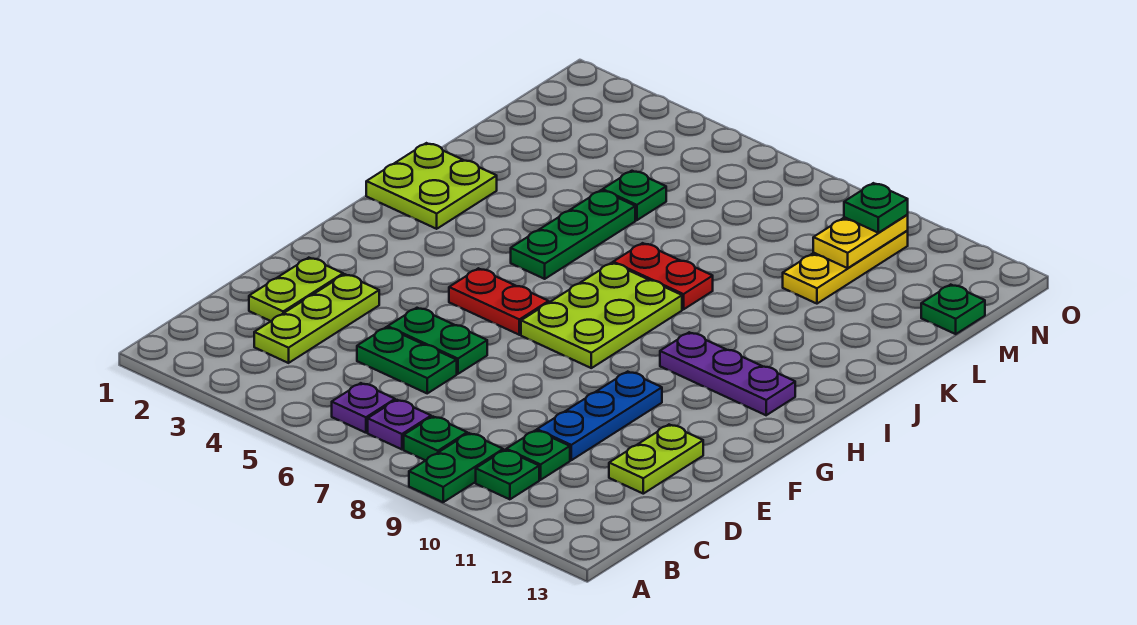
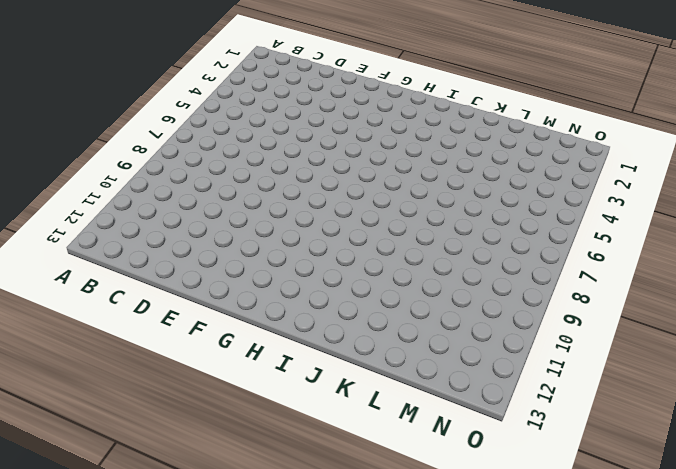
none -> green plate A9:B9 level 1
none -> purple plate B6 level 1
none -> purple plate B7 level 1

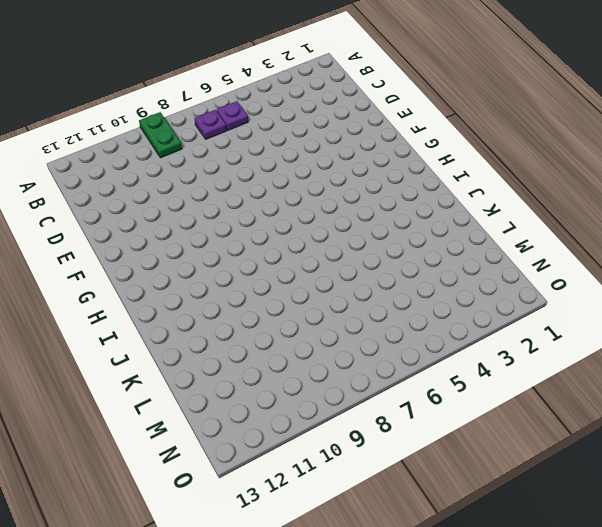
none -> green plate B8 level 1
none -> green plate B10 level 1
none -> lime plate C3:E3 level 1

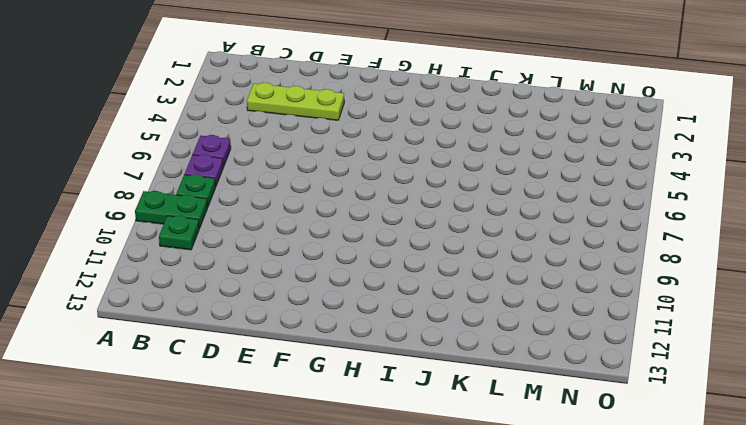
none -> green plate C10 level 1
none -> lime plate D2:E2 level 1
none -> green plate D5:D6 level 1

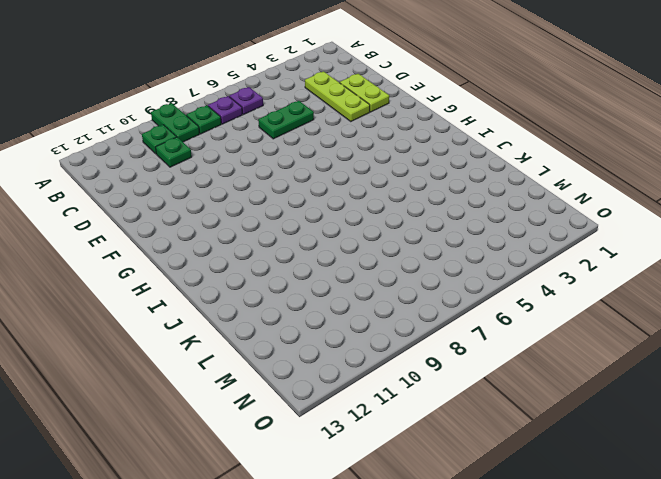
none -> blue plate D10:F10 level 1
none -> lime plate D12:E12 level 1
none -> green plate E5:E6 level 1

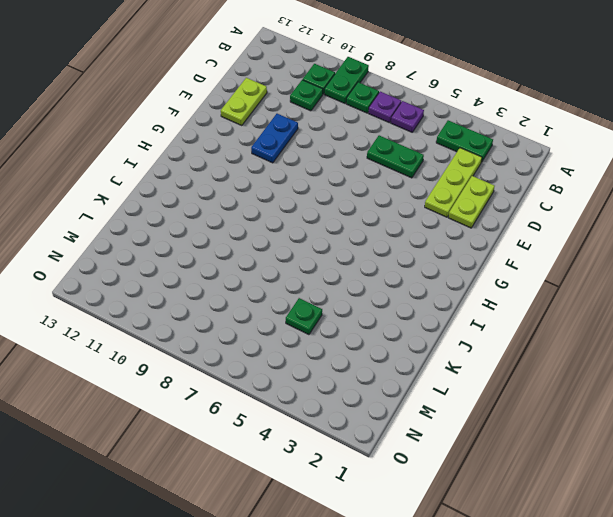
green plate B3:B4 level 1 -> green plate E5:E6 level 1
blue plate E10:F10 level 1 -> blue plate D10:F10 level 1
none -> red plate G5:G6 level 1
none -> lime plate G7:I8 level 1
none -> purple plate H10:H12 level 1

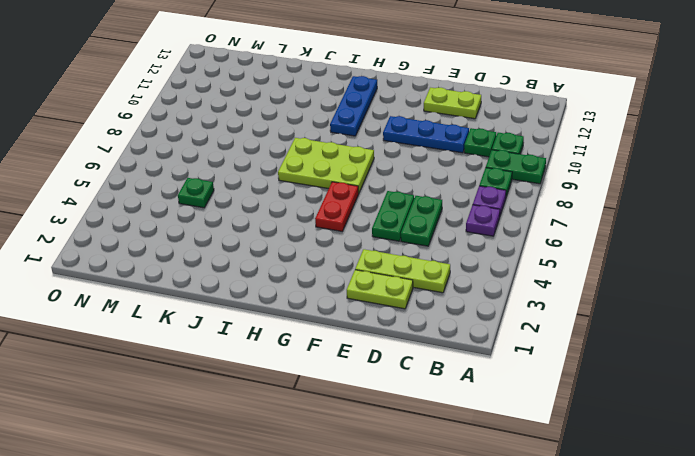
blue plate H10:H12 level 1 -> purple plate H10:H12 level 1
none -> lime plate I1:J2 level 1
none -> green plate I5:K5 level 1
none -> red plate J7:J8 level 1

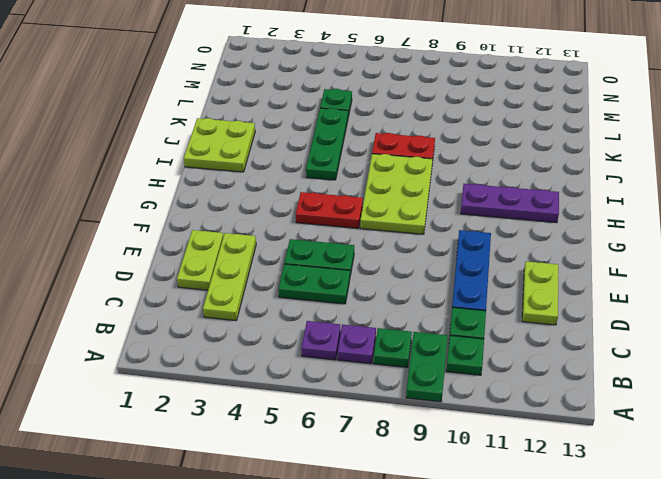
none -> yellow plate L10:N10 level 1
none -> green plate M13 level 1
none -> yellow plate M10:N10 level 2

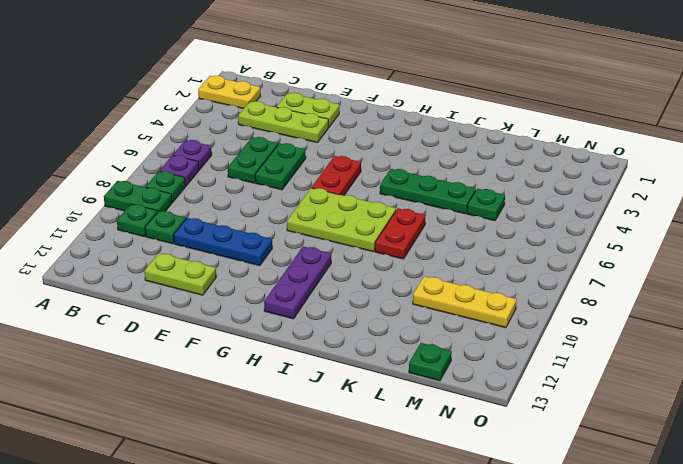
yellow plate A2:B2 level 1 -> yellow plate M10:N10 level 2
none -> lime plate I1:J2 level 1
none -> green plate N10 level 3

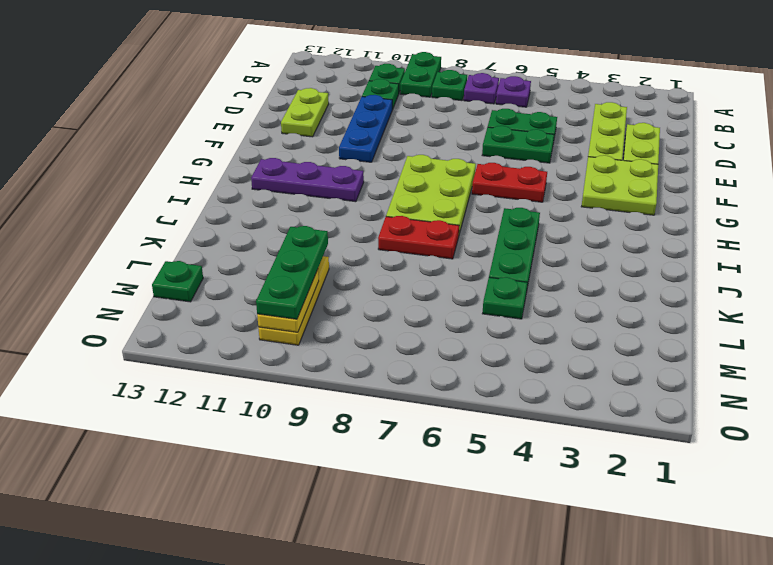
lime plate F2:G3 level 1 -> lime plate I1:J2 level 1
green plate L10:N10 level 3 -> green plate N10 level 3

